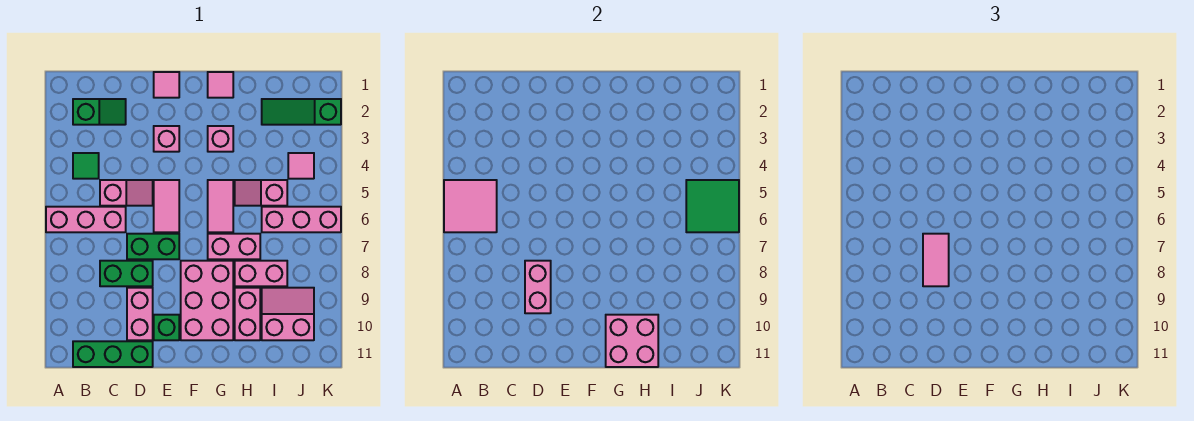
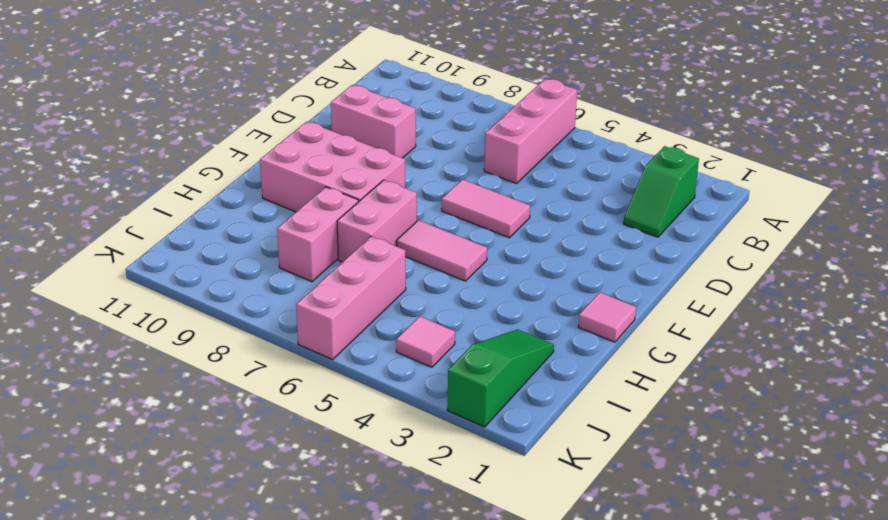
none -> green tile B4 level 1
none -> green brick B11:D11 level 1
none -> pink slope C5:D5 level 1 top C

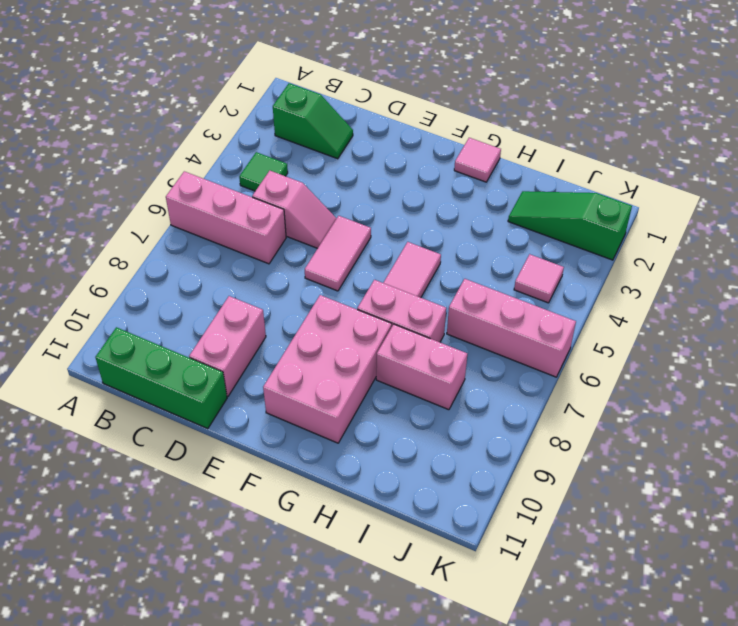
none -> green brick C8:D8 level 1
none -> green brick D7:E7 level 1
none -> pink tile E1 level 1

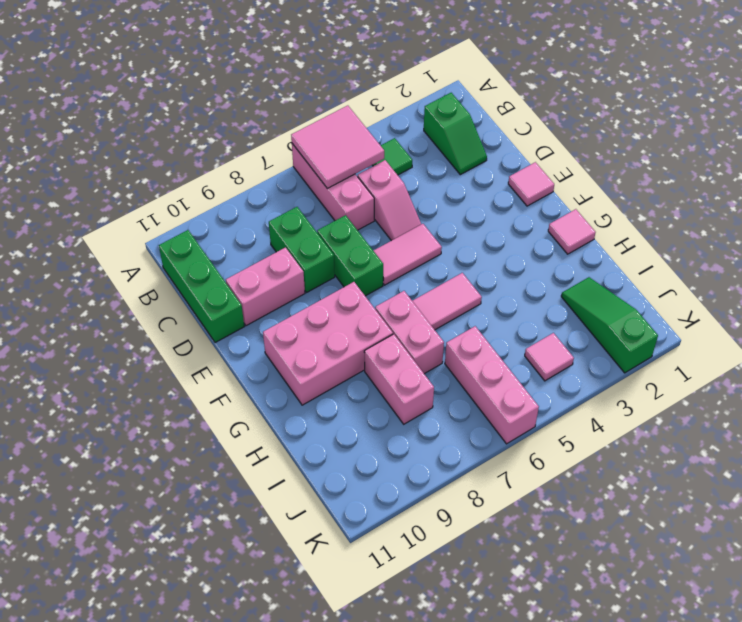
none -> pink brick E3 level 1
none -> green brick E10 level 1
none -> pink brick G3 level 1

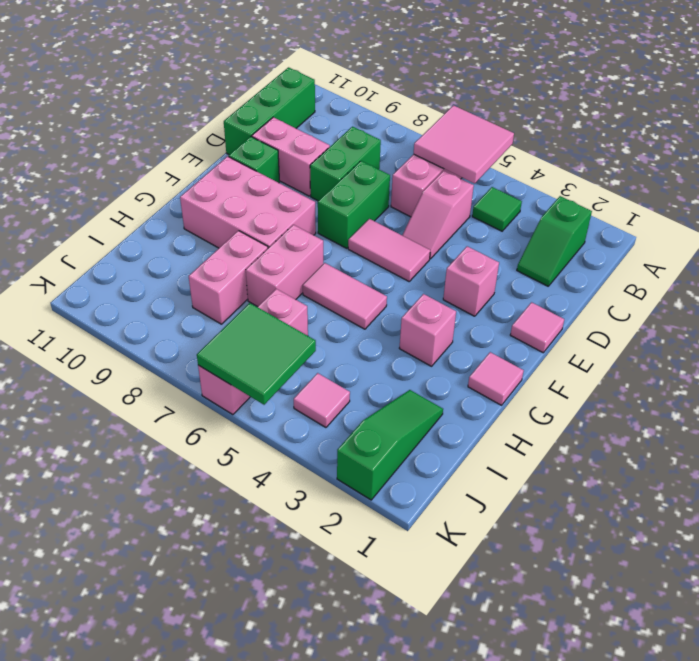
none -> pink slope H5:I5 level 1 top I
none -> pink brick H9:H10 level 1
none -> pink slope I9:J10 level 1 top 10

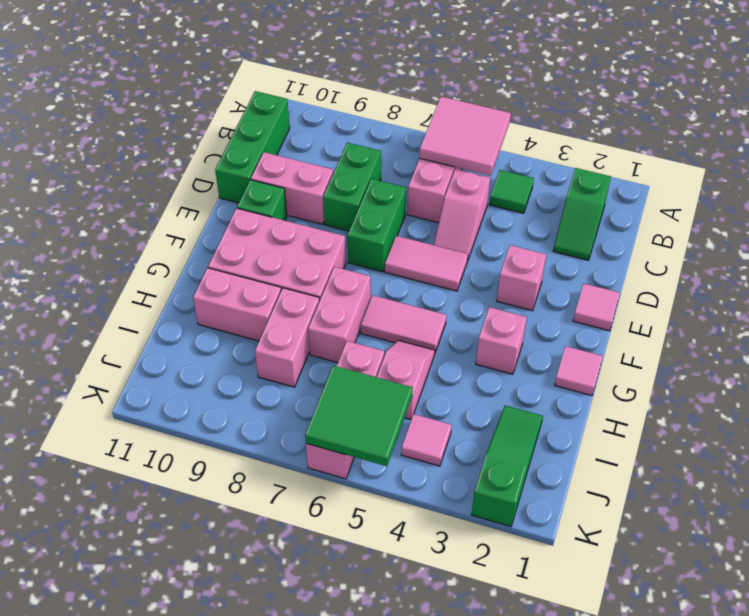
none -> pink slope I9:J10 level 1 top 10
none -> pink brick D8:D9 level 2
none -> pink brick G10:H11 level 2

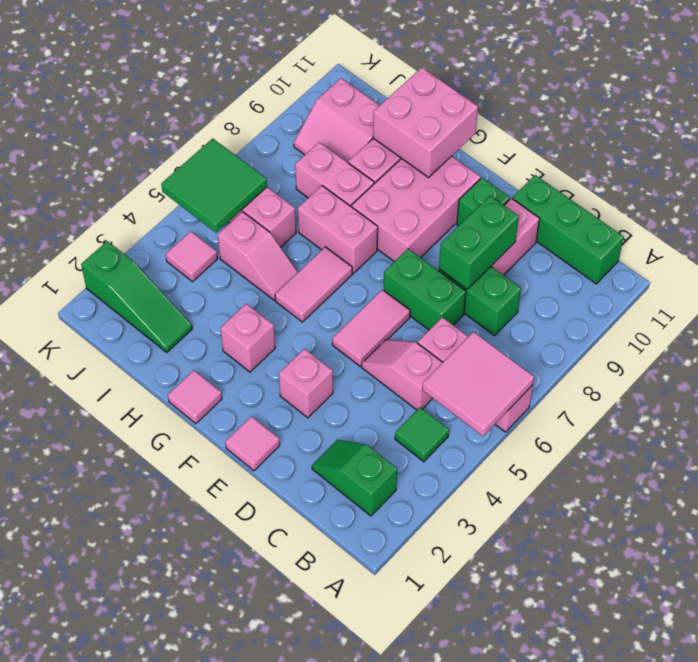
green brick D8:D9 level 2 -> pink brick D8:D9 level 2
none -> pink tile D7:D8 level 3

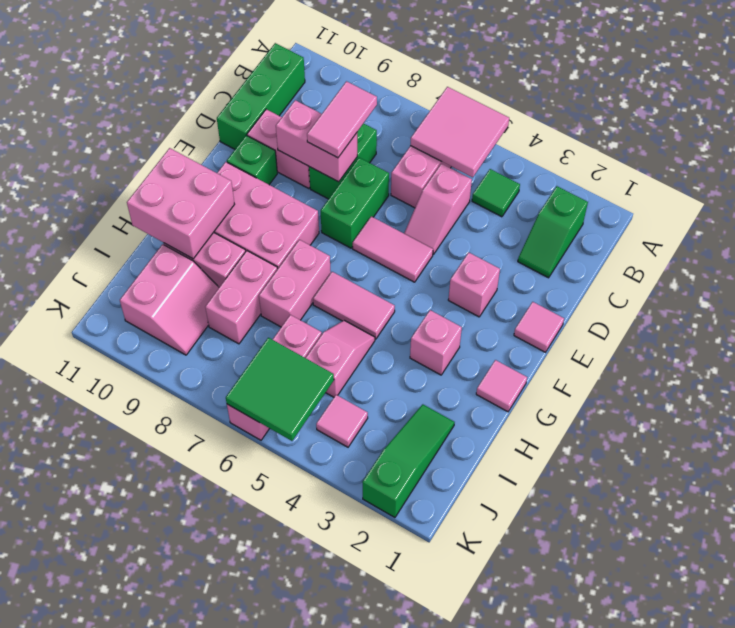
pink tile C8:D8 level 3 -> pink tile D7:D8 level 3

